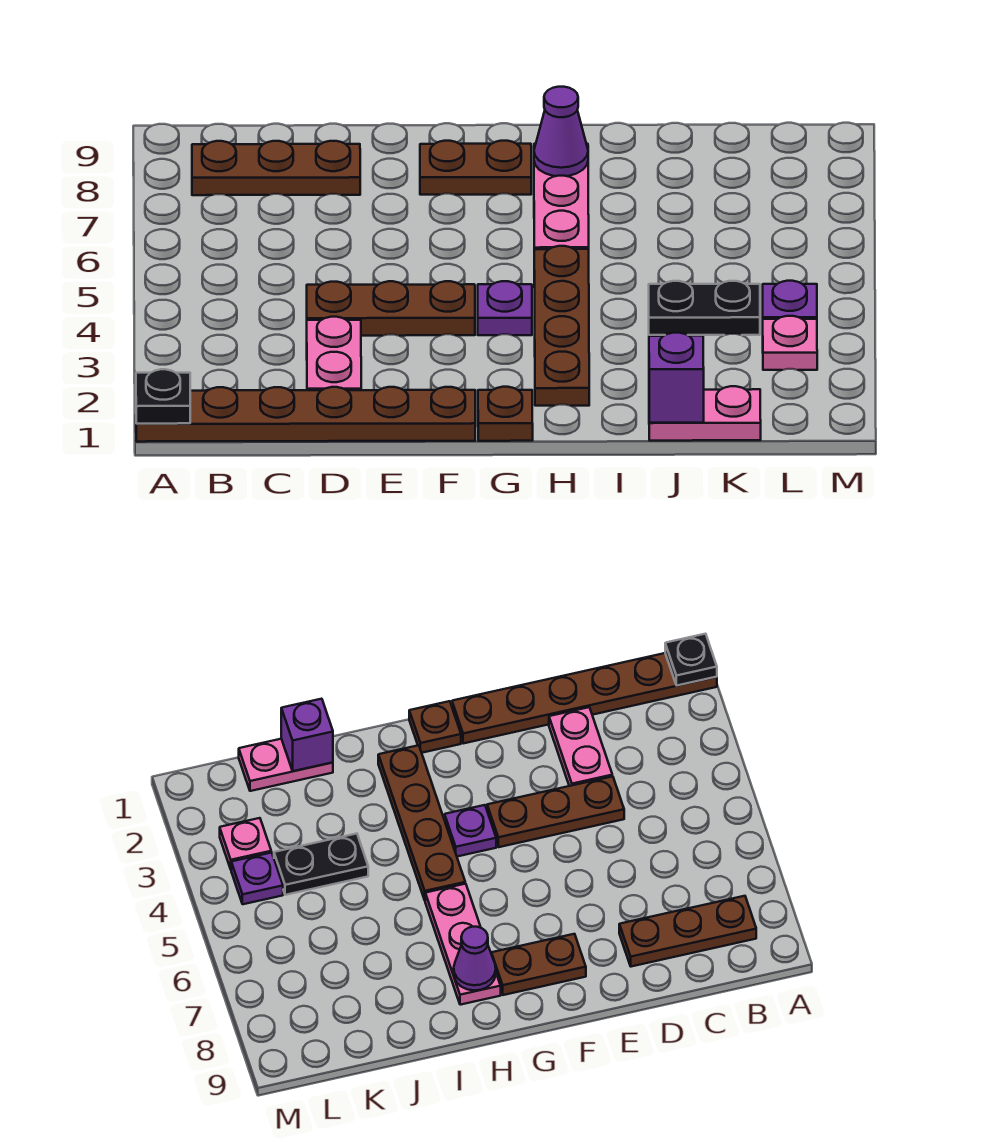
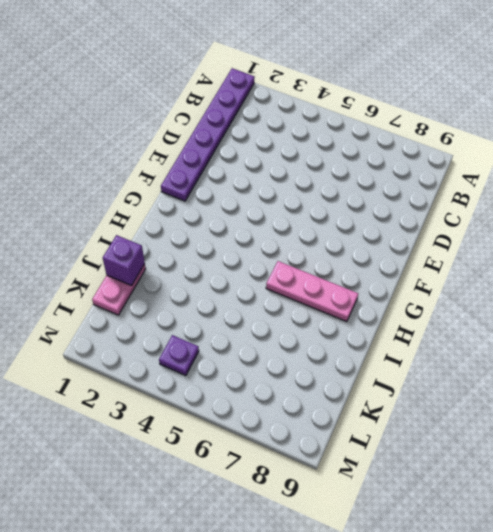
purple plate A1:F1 level 1 -> brown plate A1:F1 level 1
none -> brown plate B8:D8 level 1
none -> pink plate D2:D3 level 1
none -> brown plate D4:F4 level 1

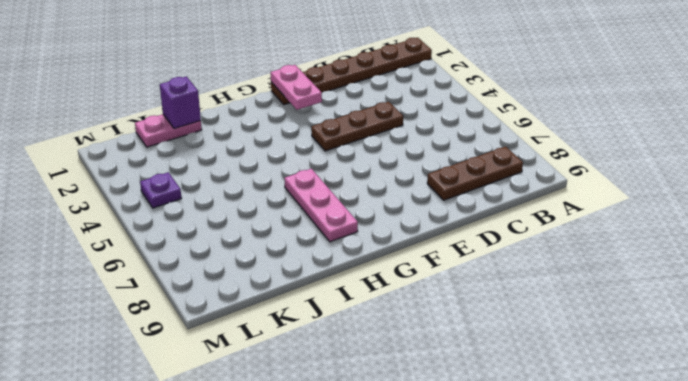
pink plate F1:F2 level 2 -> pink plate D2:D3 level 1
none -> brown plate F8:G8 level 1
none -> brown plate G1 level 1
none -> purple plate G4 level 1

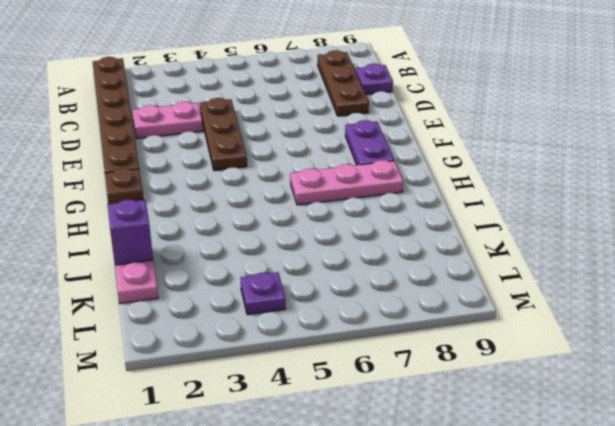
purple plate C9 level 1 -> purple plate G4 level 1
purple plate F8:G8 level 1 -> brown plate F8:G8 level 1
none -> brown plate H2:H5 level 1
none -> black plate J4:K4 level 1
none -> pink plate L3 level 1

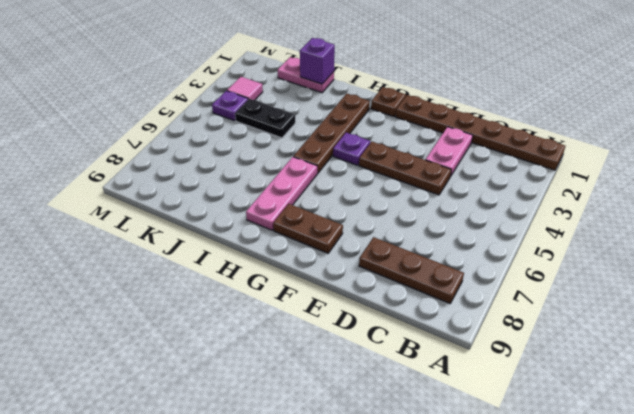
pink tile L3 level 1 -> pink plate L3 level 1
none -> black plate A1 level 2
none -> purple cone H8 level 2

